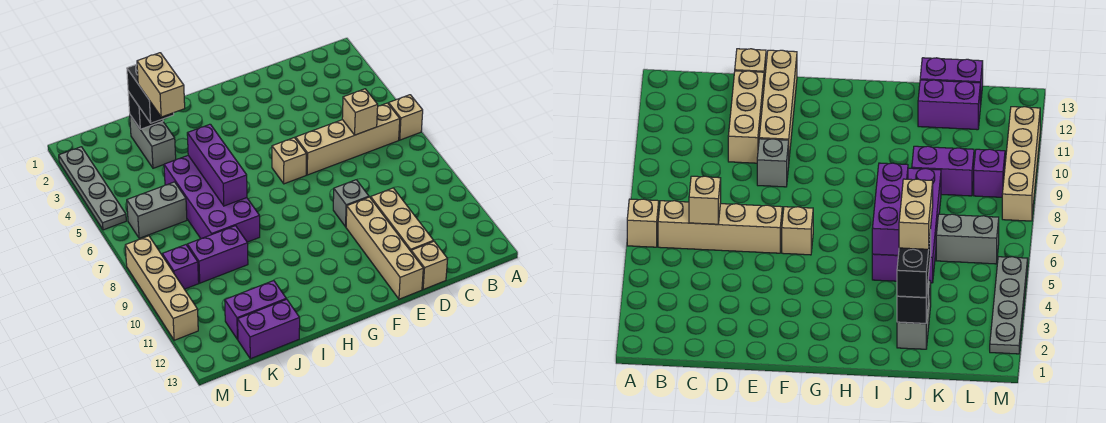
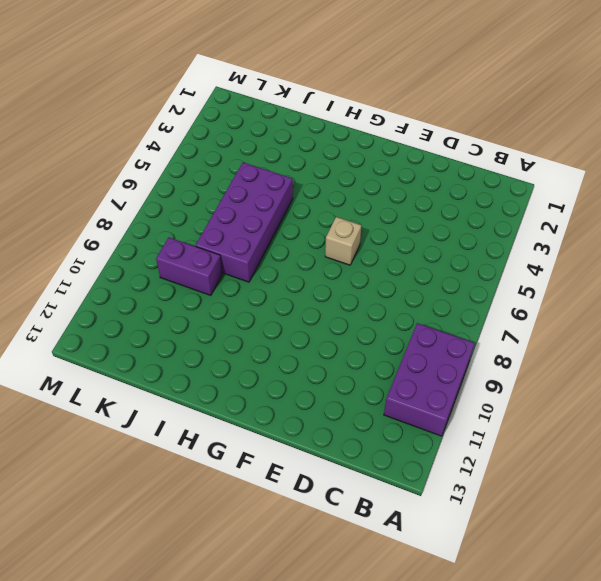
purple brick A9:B11 level 1 -> none
none -> tan brick A6 level 1
none -> tan brick B6:E6 level 1
none -> tan brick D10:D12 level 1

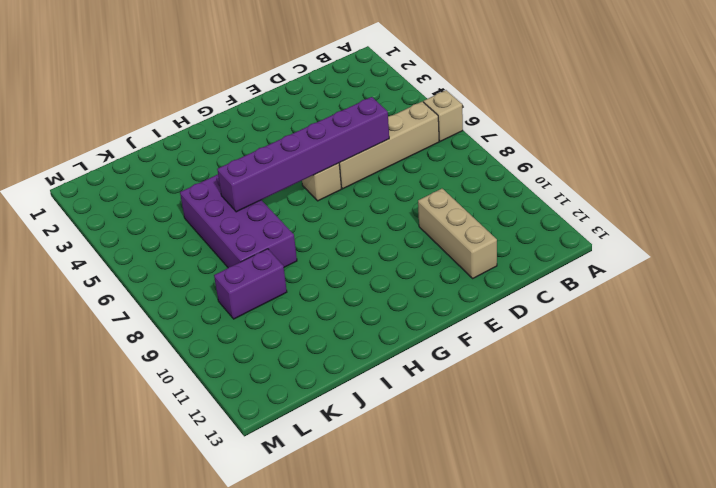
purple brick D6:I6 level 2 -> purple brick I5:I7 level 2
none -> tan brick D13 level 1
none -> grey brick E9 level 1
none -> tan brick E10:E13 level 1

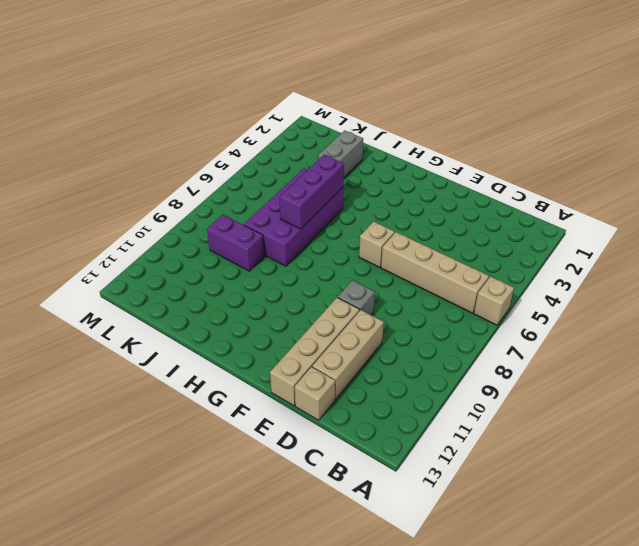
none -> purple brick J12:K12 level 1
none -> purple brick J13:K13 level 1
none -> grey brick K6:L6 level 1

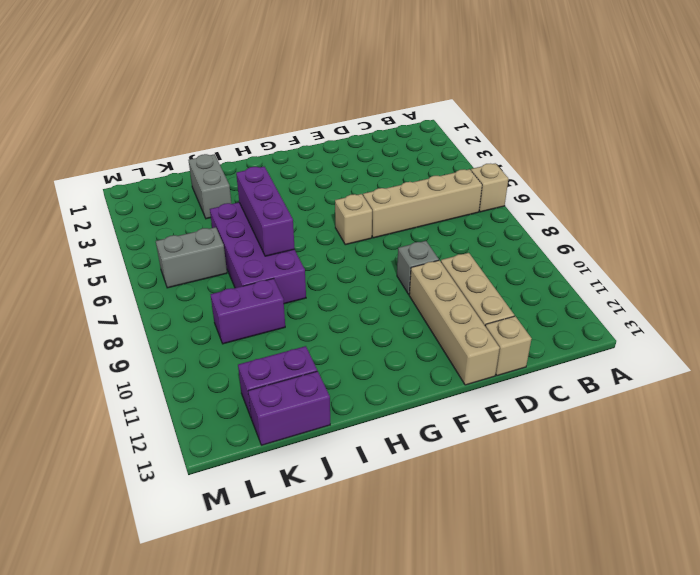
none -> purple brick L9 level 1
none -> grey plate M2:M5 level 1
none -> tan brick M8:M11 level 1

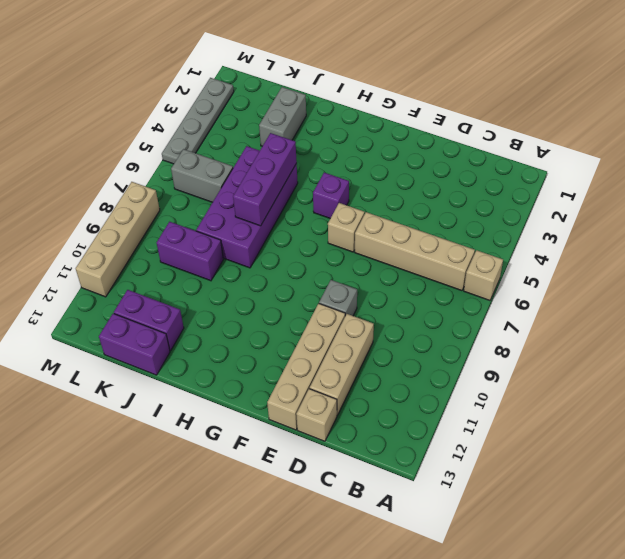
purple brick G5 level 1 -> purple brick L9 level 1
none -> tan brick C6 level 2
none -> black brick J2 level 2
none -> black brick J2:J3 level 3

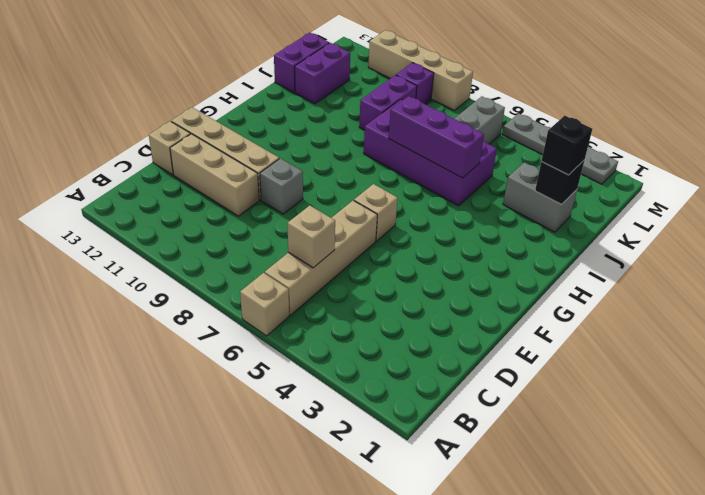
black brick J2 level 3 -> black brick J2:J3 level 3
none -> tan brick J3:J4 level 4

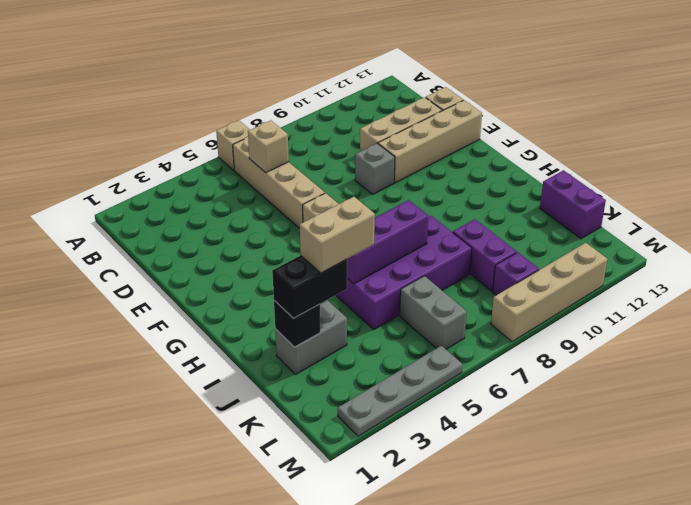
none -> purple brick J12:K12 level 1

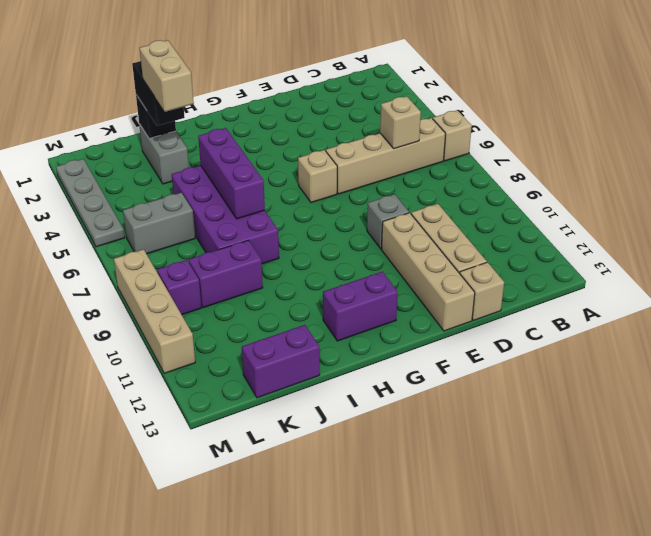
purple brick G12:H12 level 1 -> purple brick J12:K12 level 1

